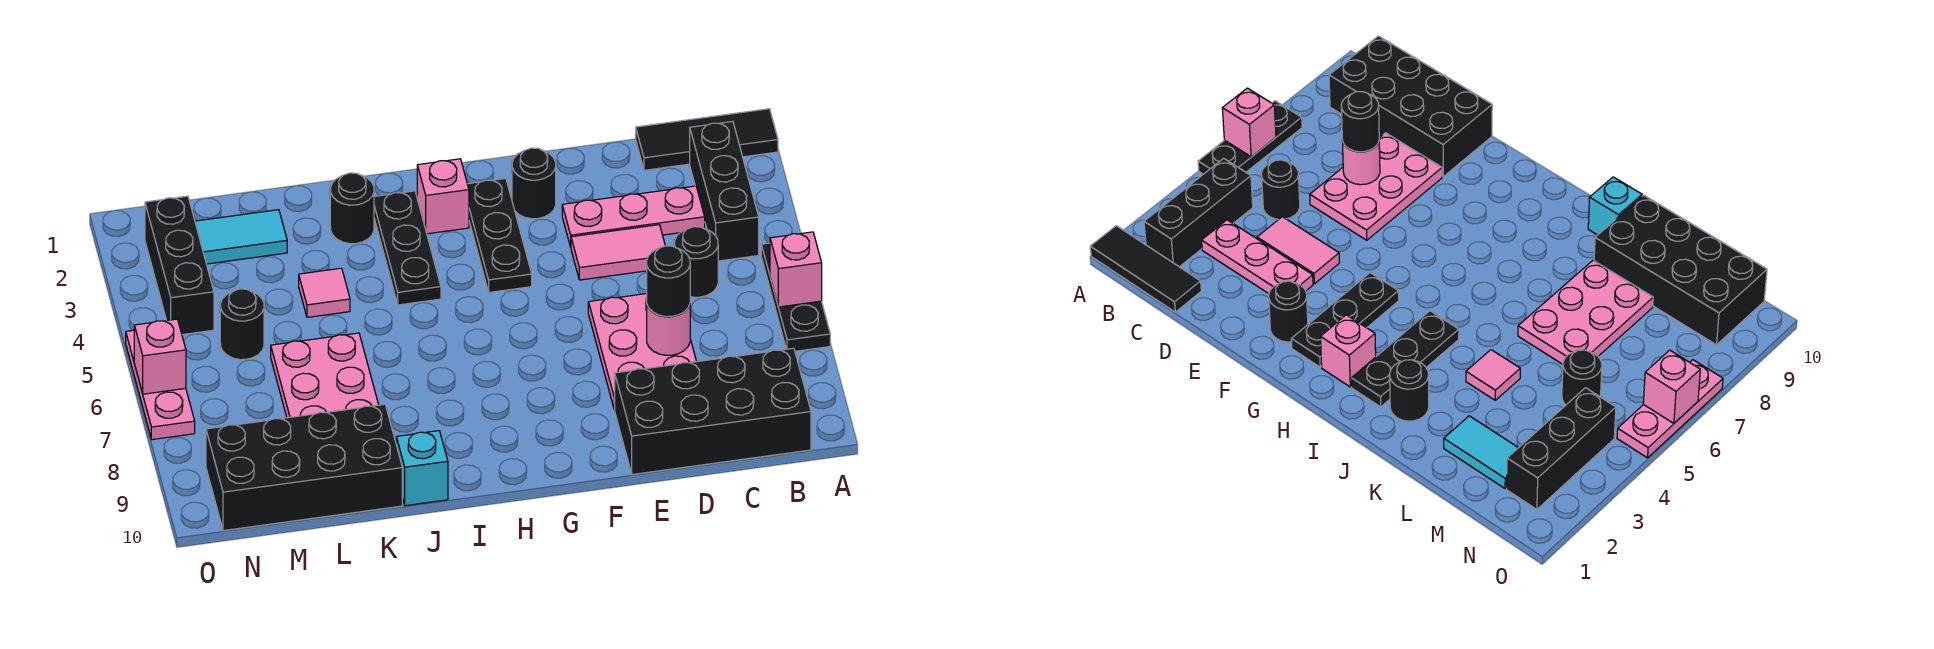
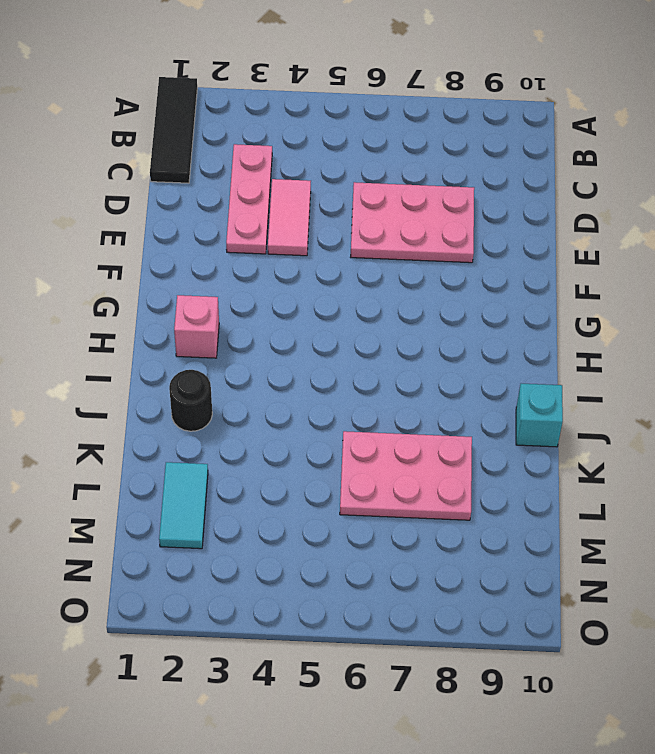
none -> black plate A5:A7 level 1
none -> black brick B2:B4 level 1
none -> black brick B9:E10 level 1

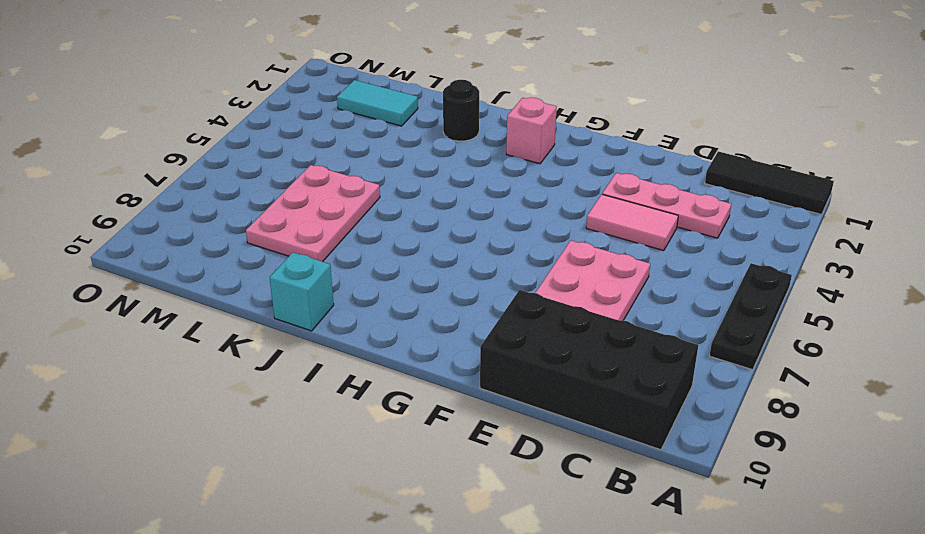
none -> black brick B2:B4 level 1
none -> black round brick C5 level 1
none -> black round brick F2 level 1

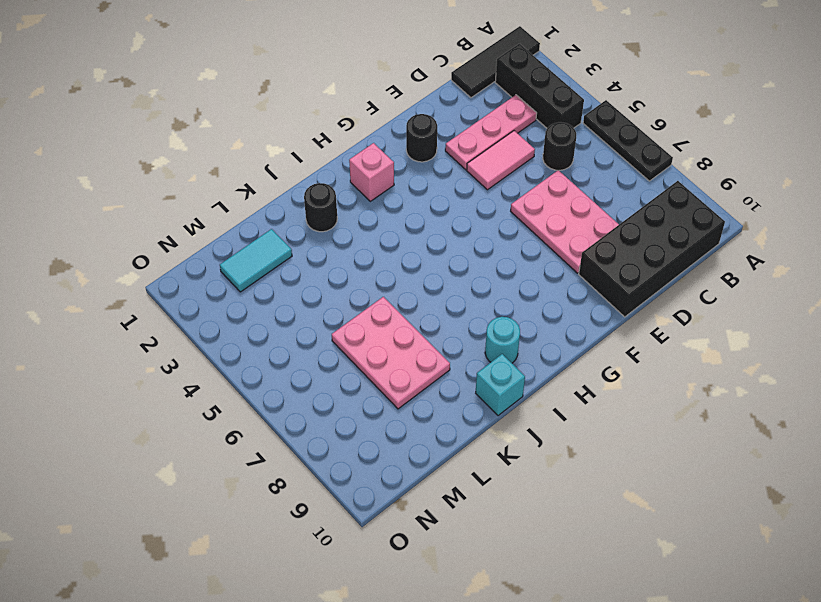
cyan round brick I9 level 1 -> none
none -> black plate G2:G4 level 1
none -> black plate I2:I4 level 1
none -> pink tile K4 level 1

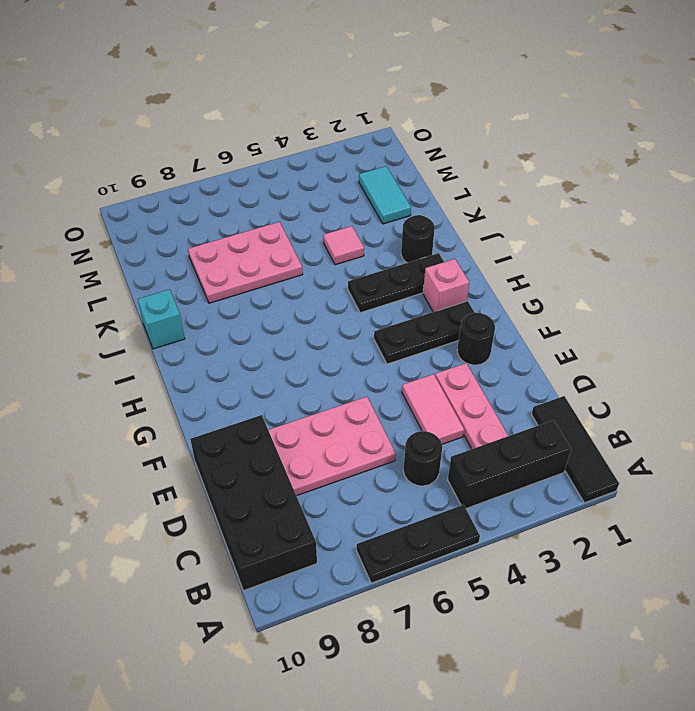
none -> black brick K9:N10 level 1
none -> black round brick M5 level 1
none -> black brick N2:N4 level 1

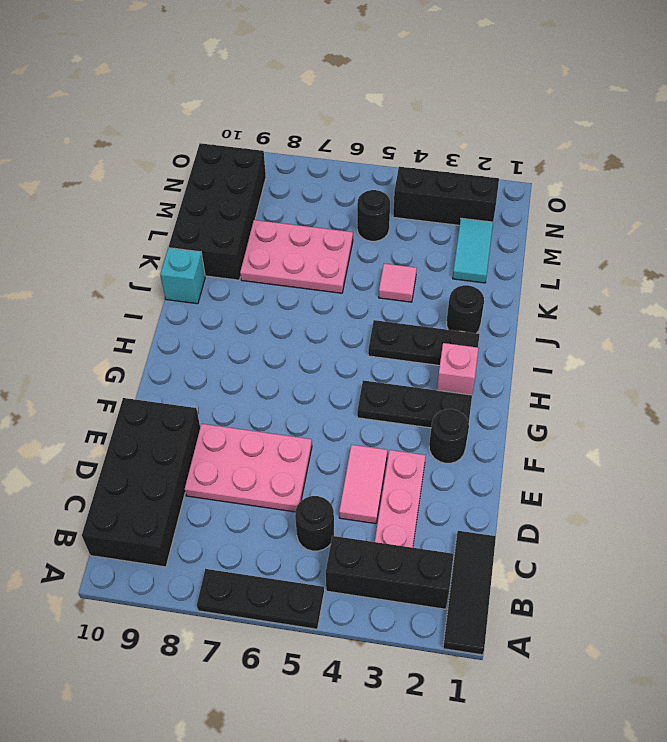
none -> pink plate O5:O7 level 1
none -> pink brick A6 level 2
none -> pink round brick D7 level 2

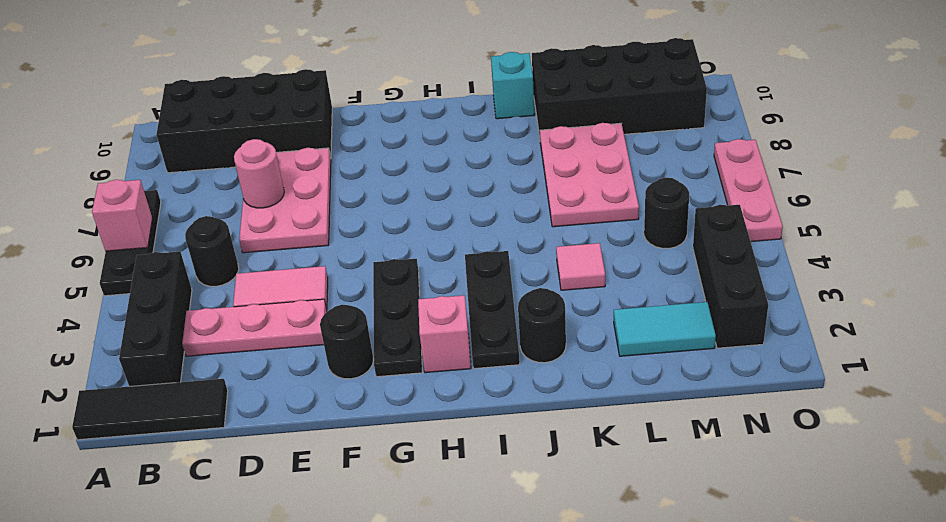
none -> pink brick O6 level 2
none -> black round brick D7 level 3

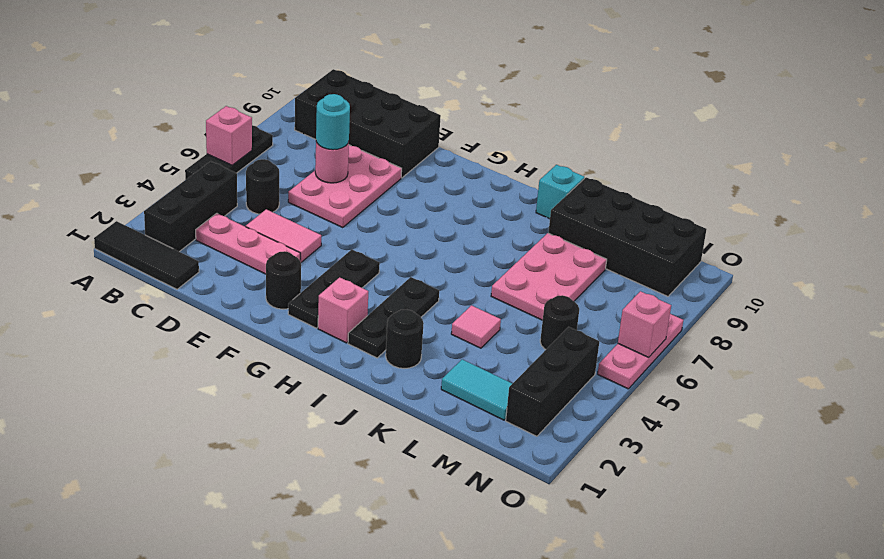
cyan round brick D7 level 3 -> black round brick D7 level 3

